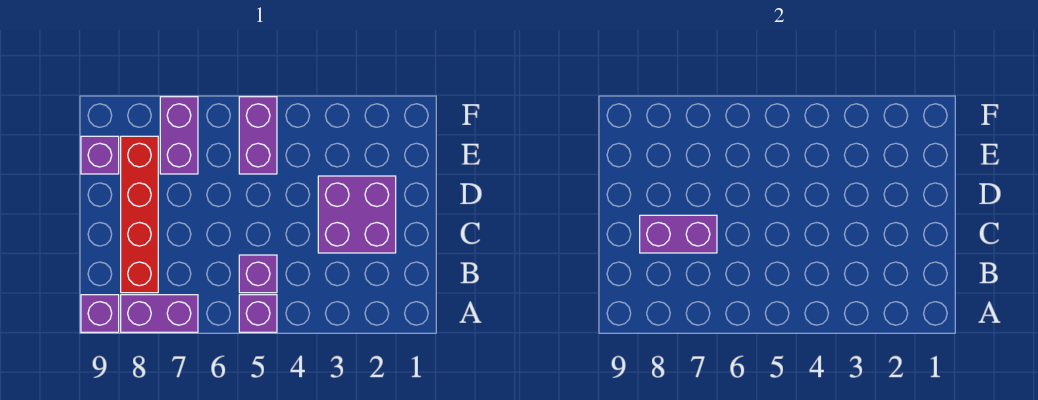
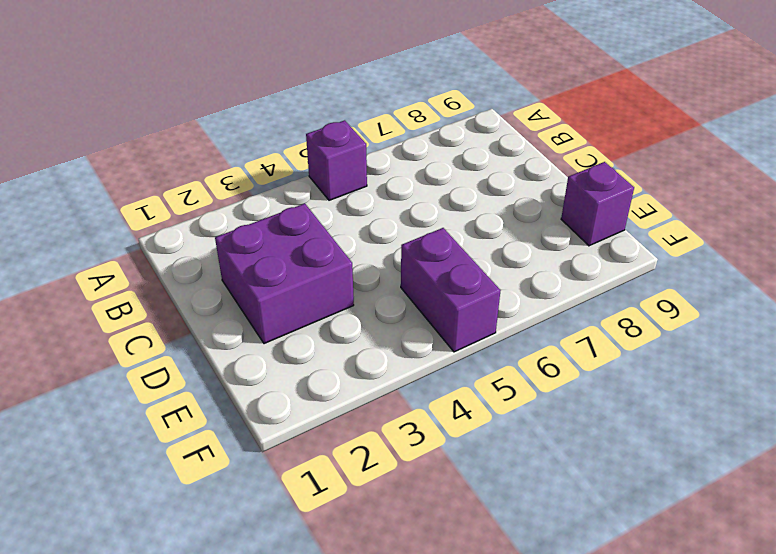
none -> purple brick A7:A8 level 1
none -> purple brick A9 level 1

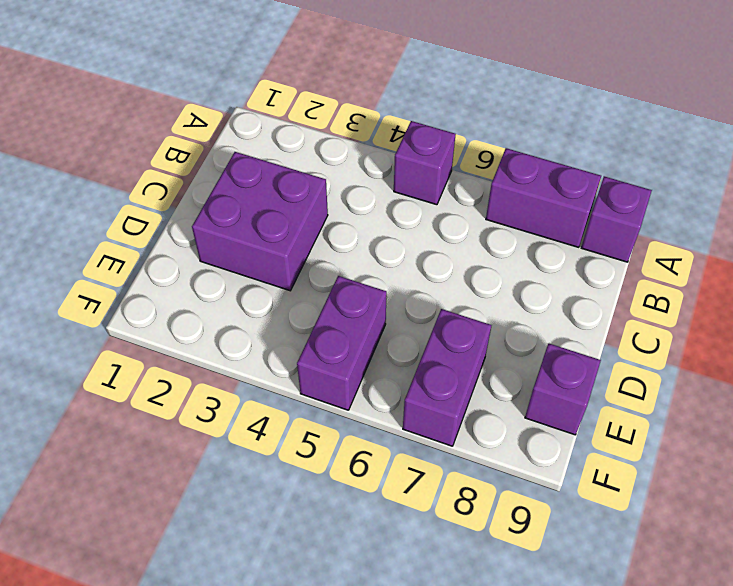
none -> purple brick B5 level 1
none -> red brick B8:E8 level 1

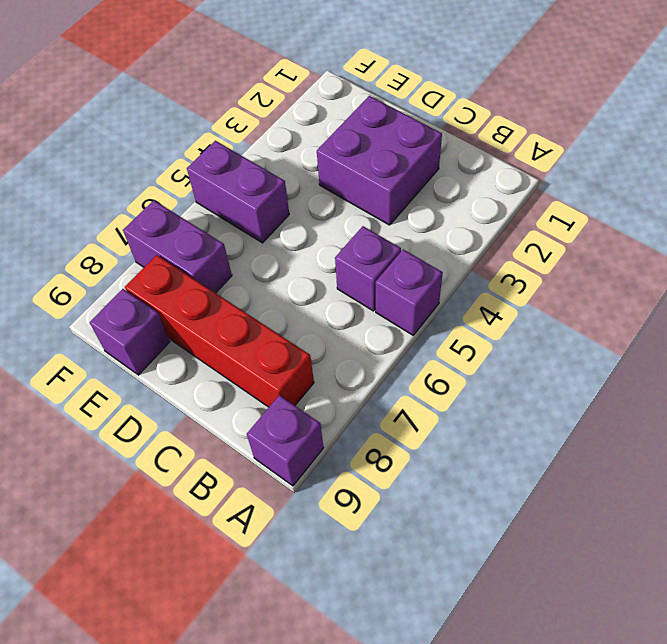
none -> purple brick A7:A8 level 1
none -> purple brick C7:C8 level 2

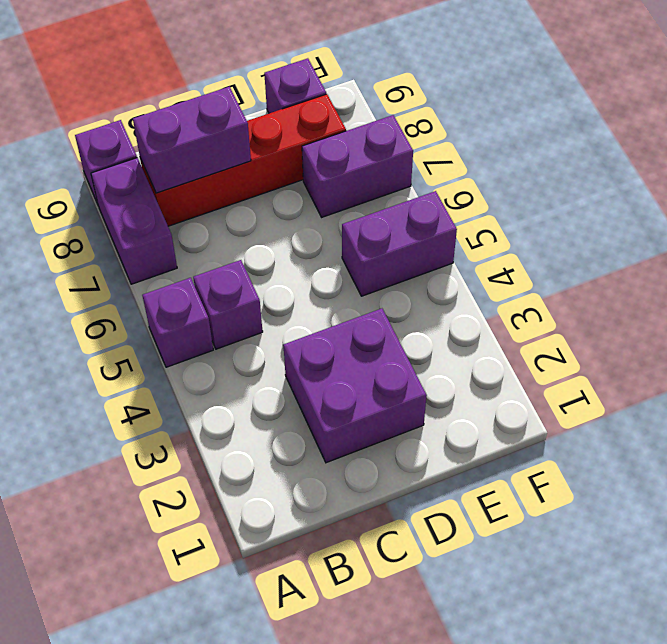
purple brick B8:C8 level 2 -> purple brick C7:C8 level 2

